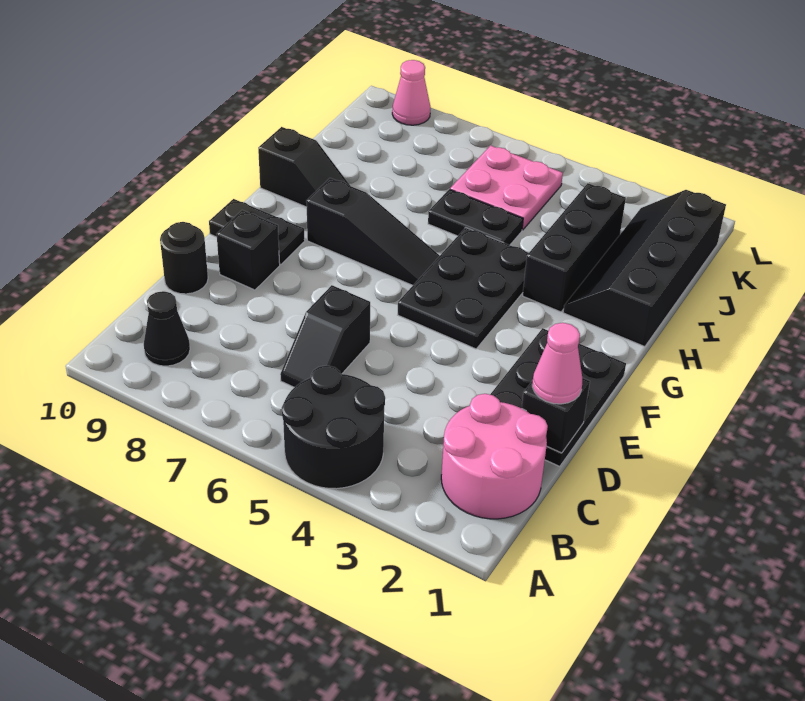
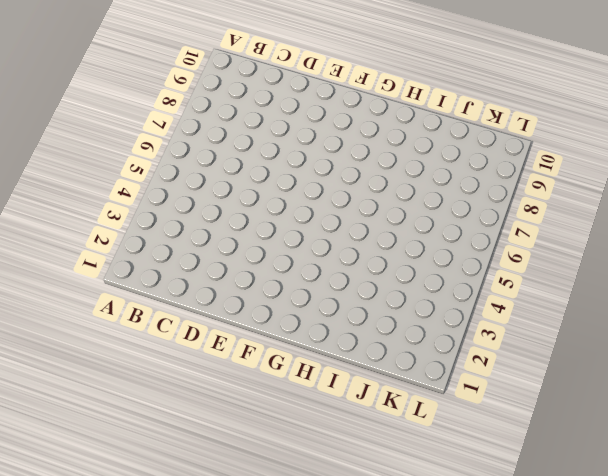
none -> black round brick A4:B5 level 1
none -> pink round brick B1:C2 level 1
none -> black cone B9 level 1

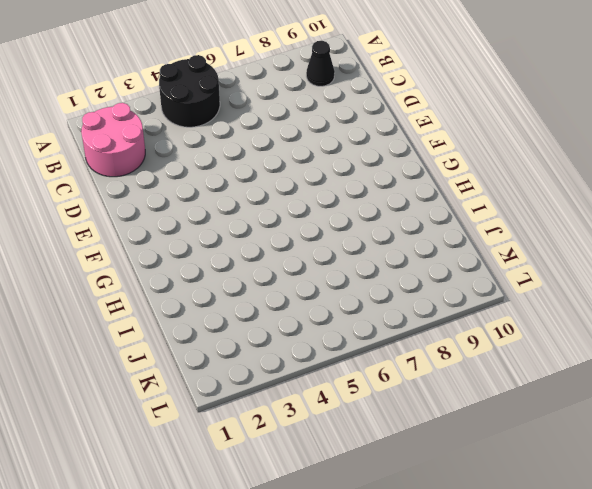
none -> black slope C6:D6 level 1 top D
none -> black plate D1:F2 level 1
none -> black round brick D10 level 1

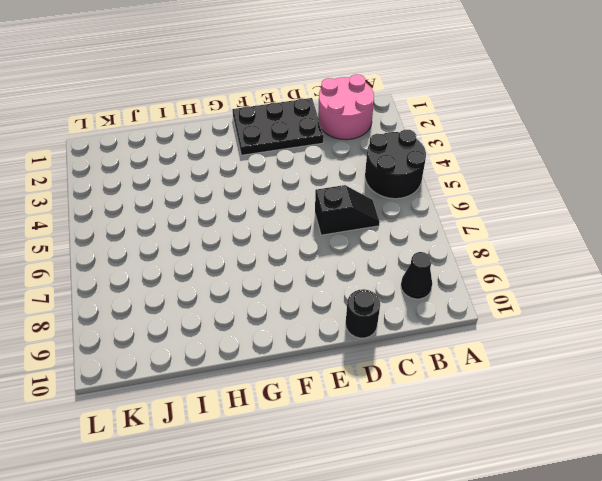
none -> black brick E9 level 1
none -> black plate F4:H5 level 1
none -> black plate F9:F10 level 1

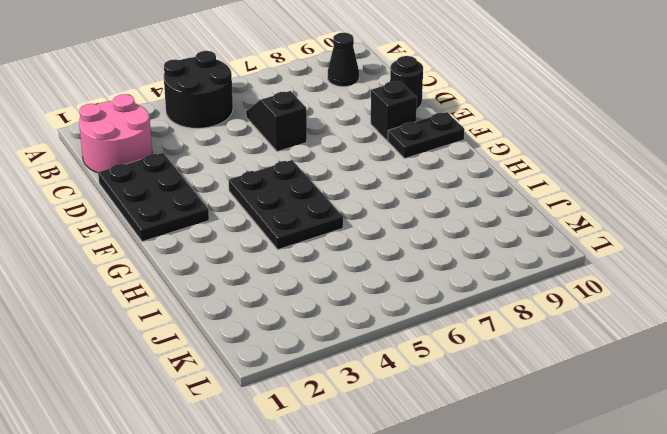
none -> black slope G6:G8 level 1 top 8
none -> black slope H1:K2 level 1 top 1
none -> black brick H3:J3 level 1

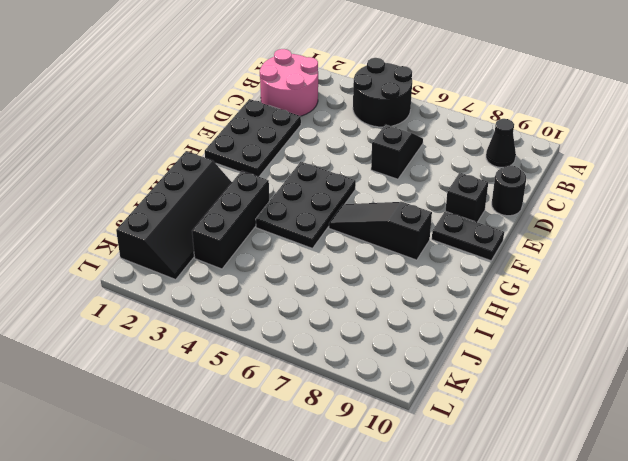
none -> black slope H9:H10 level 1 top 10
none -> black plate I5:I6 level 1
none -> pink plate J5:K6 level 1

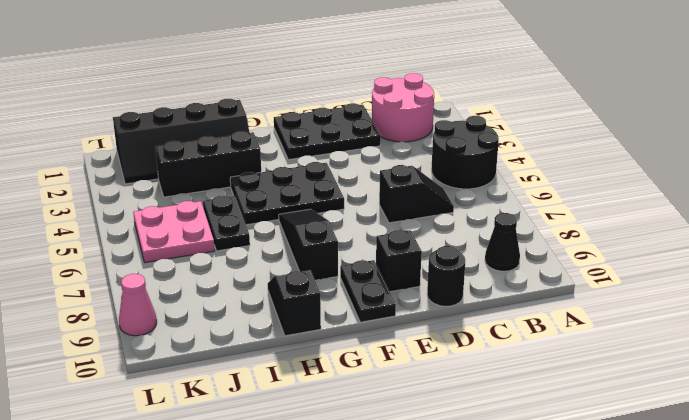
none -> black brick D1 level 2
none -> pink cone D1 level 3

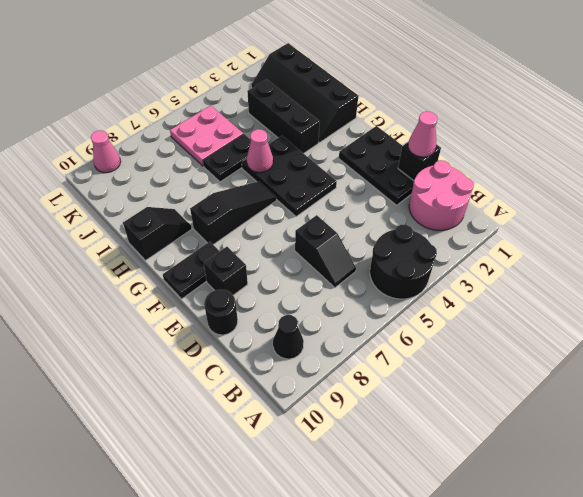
pink cone H5 level 2 -> none

